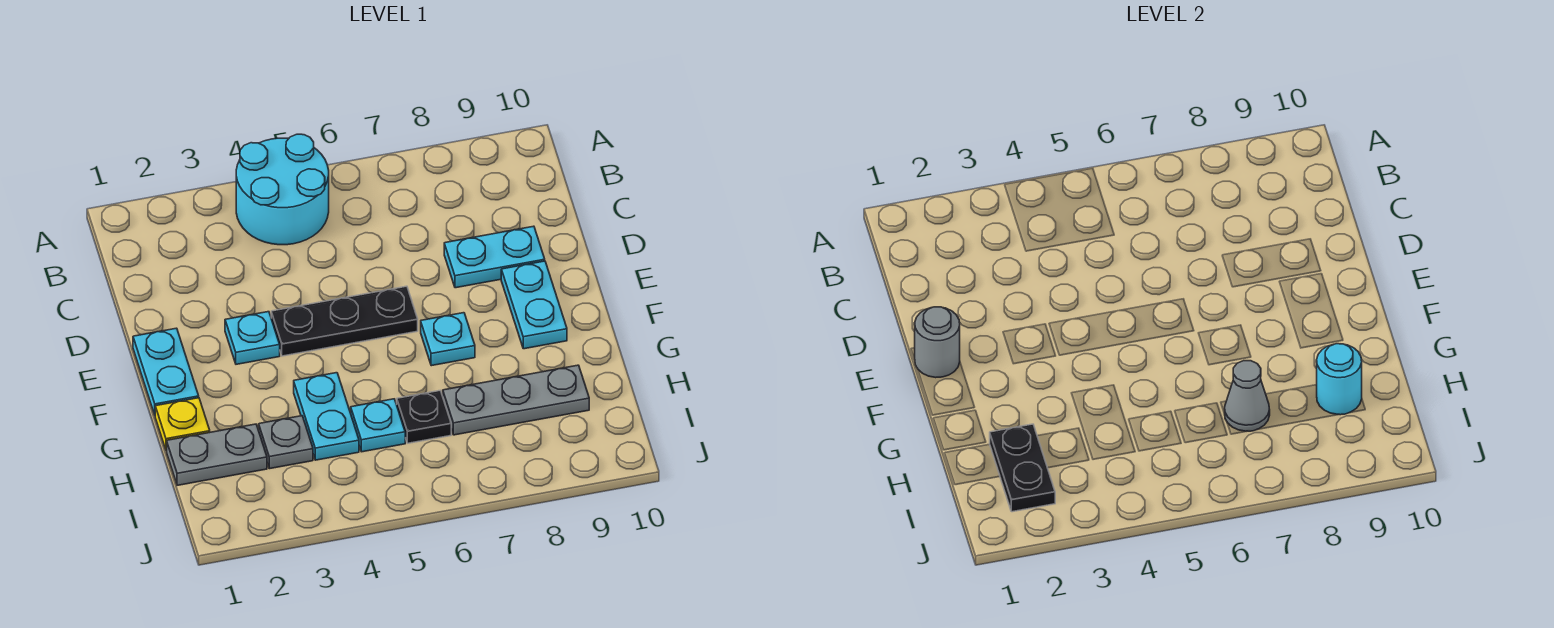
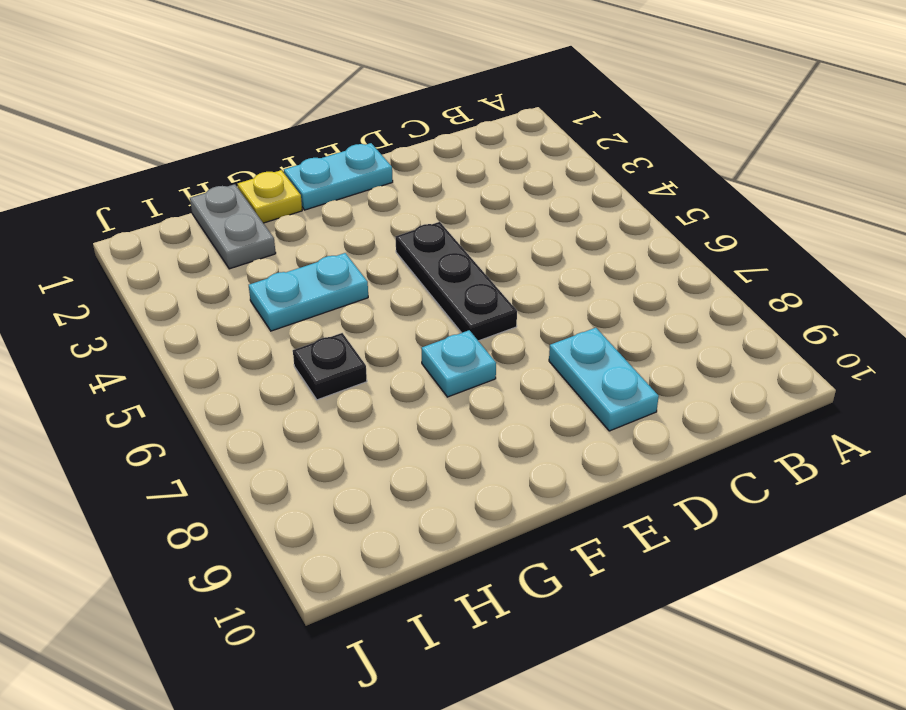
none -> cyan round brick A4:B5 level 1
none -> cyan plate E3 level 1
none -> cyan plate E9:F9 level 1

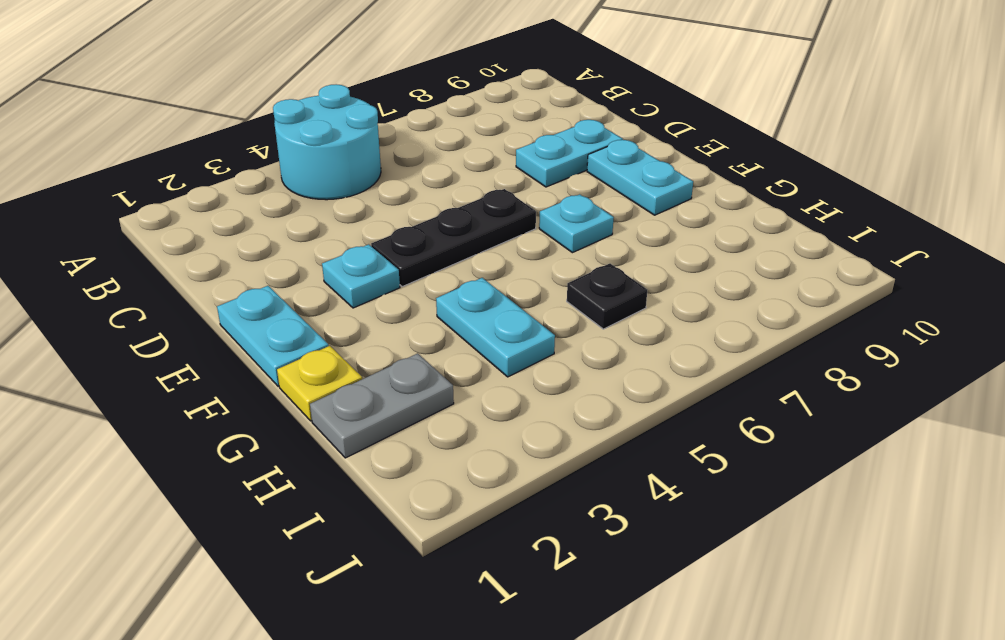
none -> grey plate H3 level 1
none -> cyan plate H5 level 1
none -> grey plate H7:H9 level 1

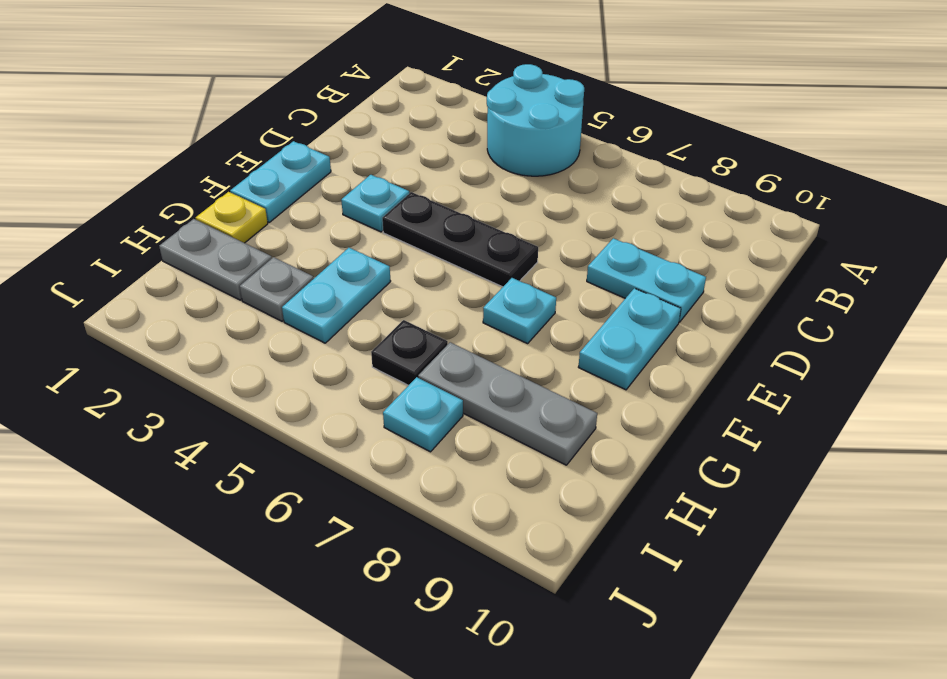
cyan plate I7 level 1 -> cyan plate H5 level 1
none -> grey round brick E1 level 2
none -> black plate H2:I2 level 2
none -> grey cone H7 level 2

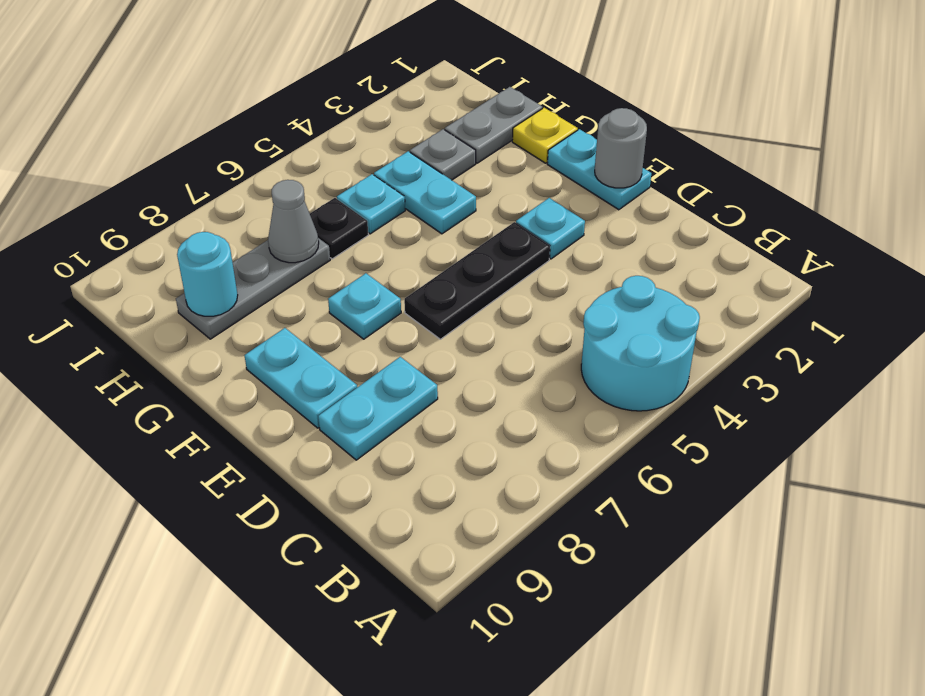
none -> black plate H2:I2 level 2

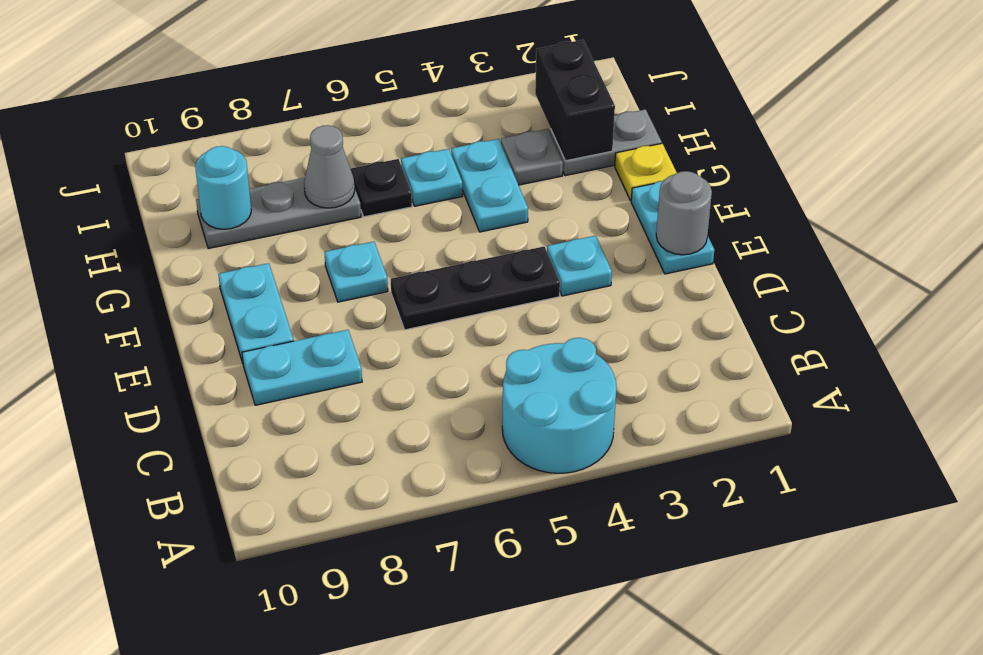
black brick H2:I2 level 2 -> black plate H2:I2 level 2

